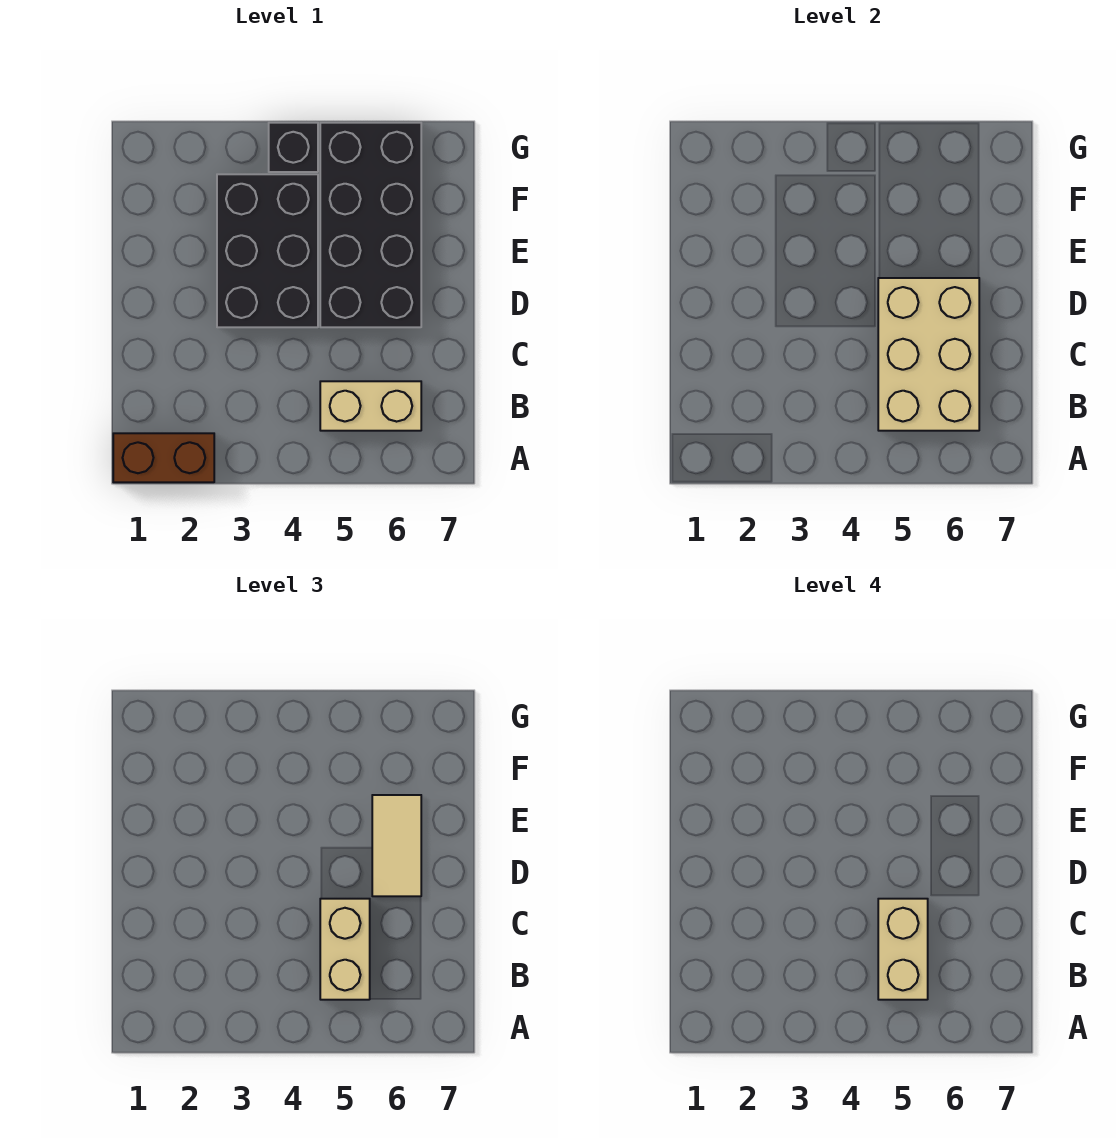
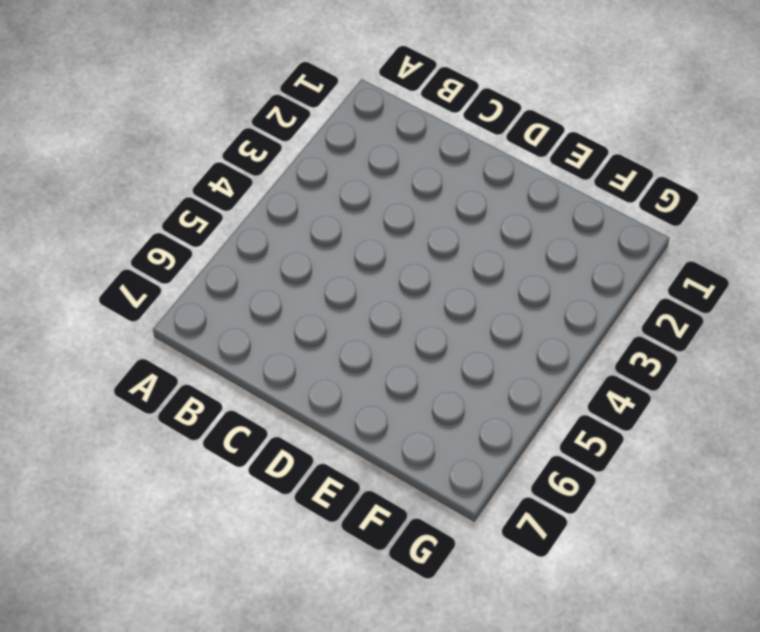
none -> brown brick A1:A2 level 1
none -> tan brick B5:B6 level 1

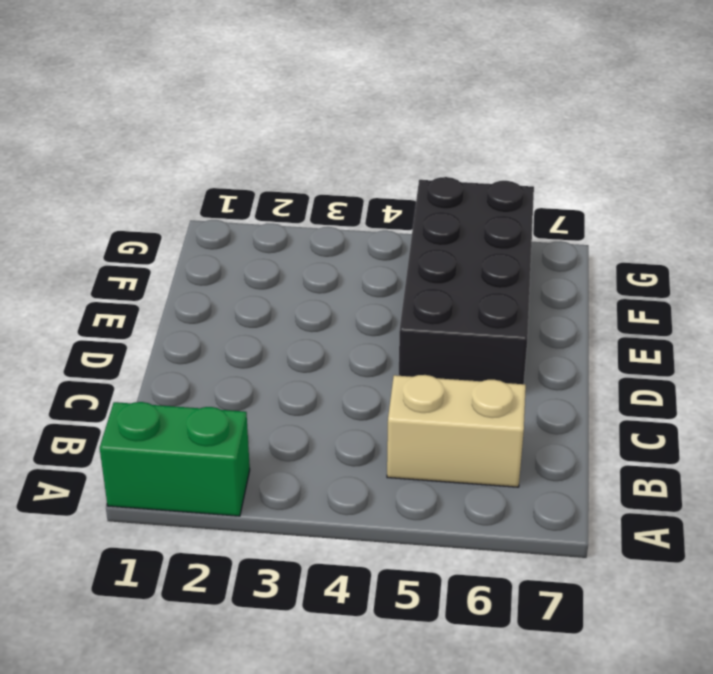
green brick A1:A2 level 1 -> brown brick A1:A2 level 1
none -> black brick D3:F4 level 1
none -> black brick G4 level 1

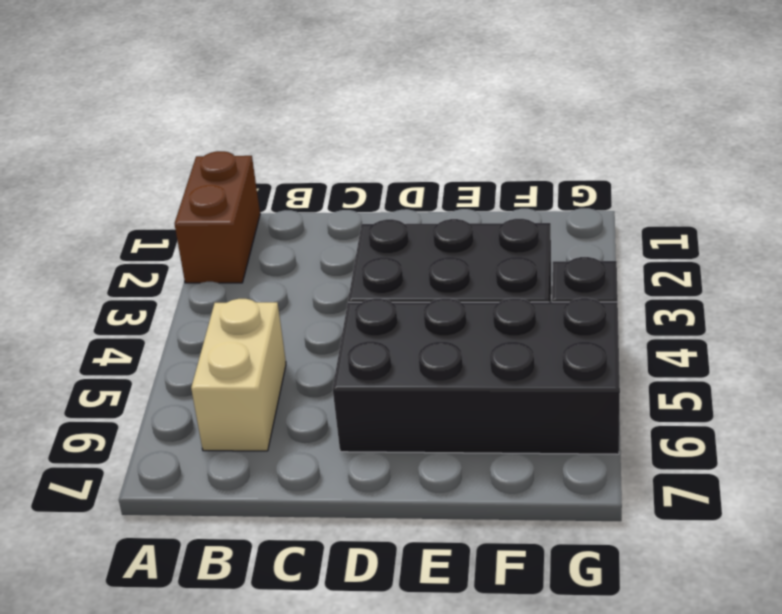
none -> tan brick B5:D6 level 2
none -> tan brick B5:C5 level 3

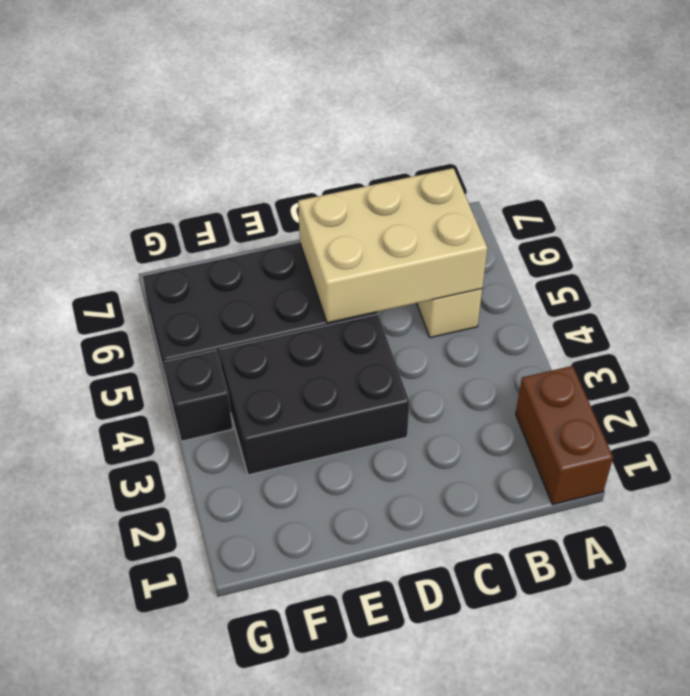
none -> tan brick B5:C5 level 3
none -> tan tile D6:E6 level 3

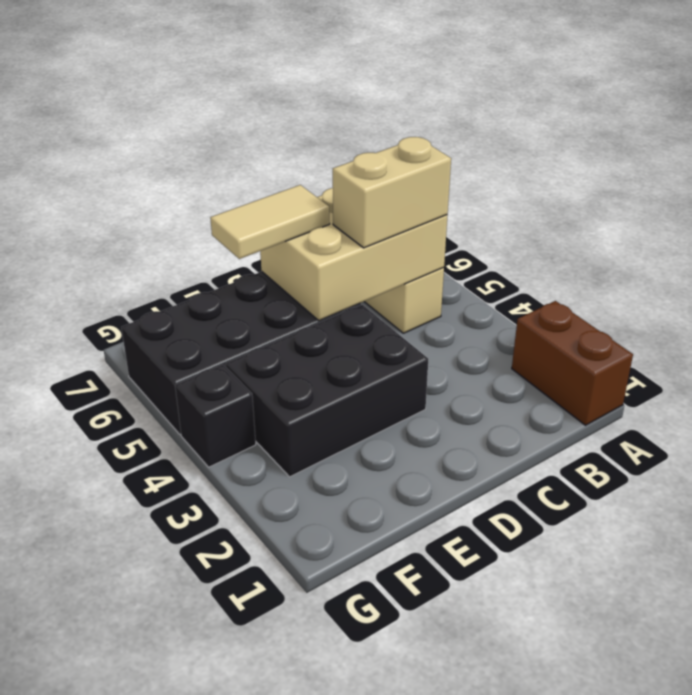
none -> tan brick B5:C5 level 4

